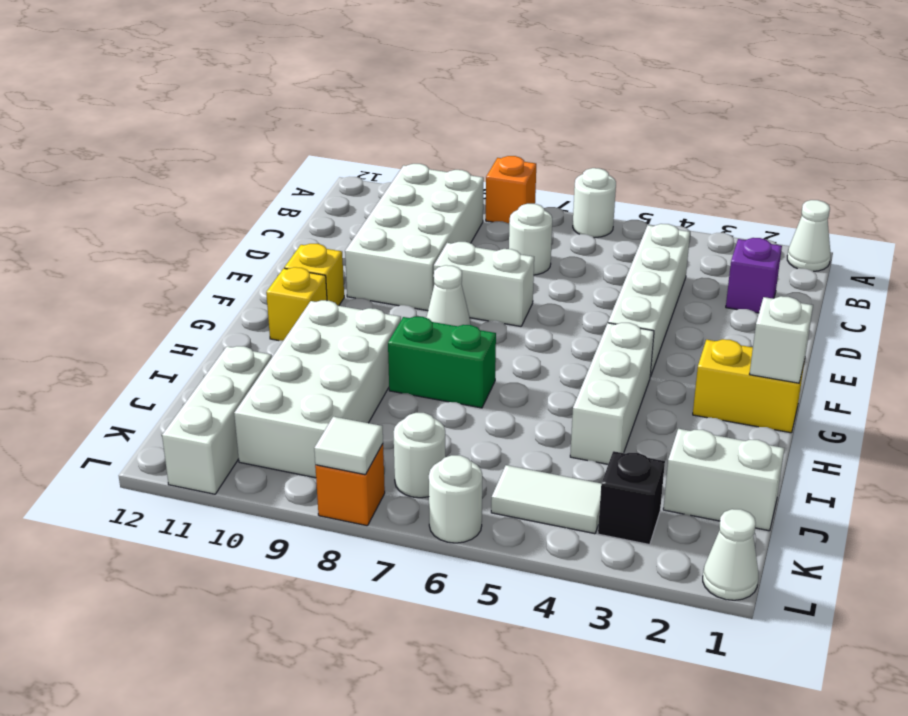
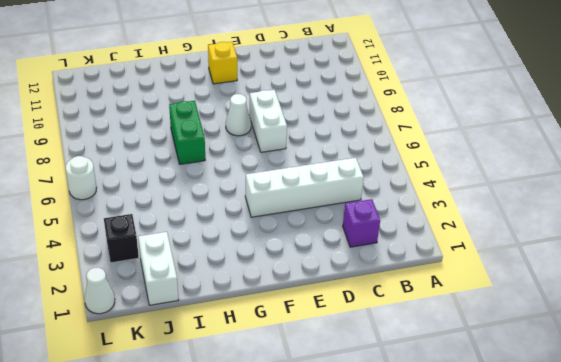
none -> white cone A1 level 1
none -> white round brick A6 level 1
none -> orange brick A8 level 1

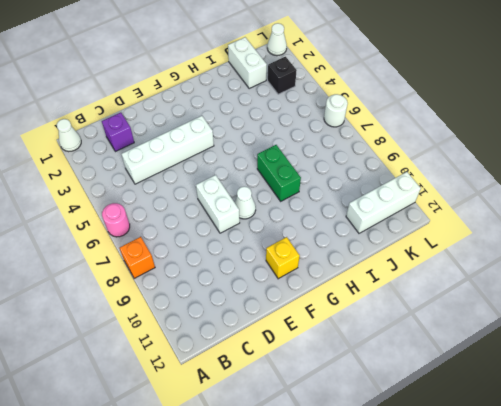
pink round brick A6 level 1 -> white round brick A6 level 1
none -> white brick B9:E10 level 1
none -> white round brick C7 level 1
none -> yellow brick G1:G2 level 1

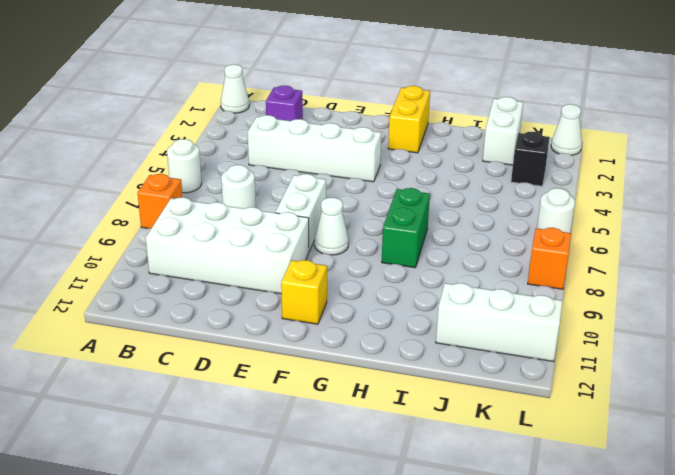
none -> white brick G4:I4 level 1
none -> yellow brick G11 level 1
none -> white brick H9:K10 level 1

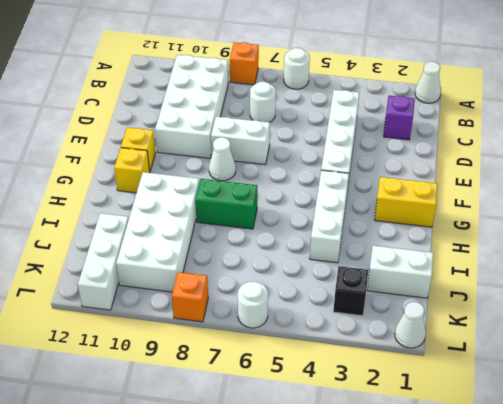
none -> white tile K4:K5 level 1
none -> white round brick K7 level 1
none -> white brick G1 level 2

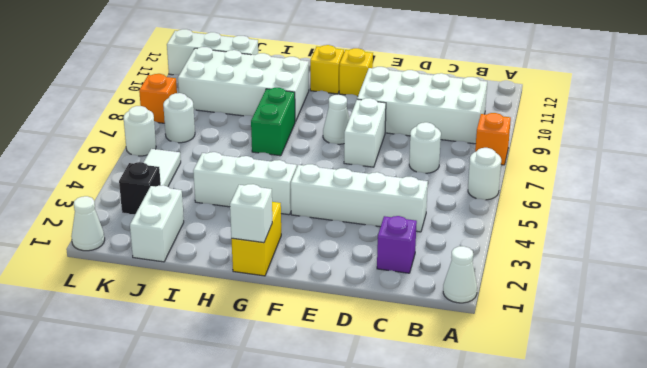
none -> white tile L8 level 2

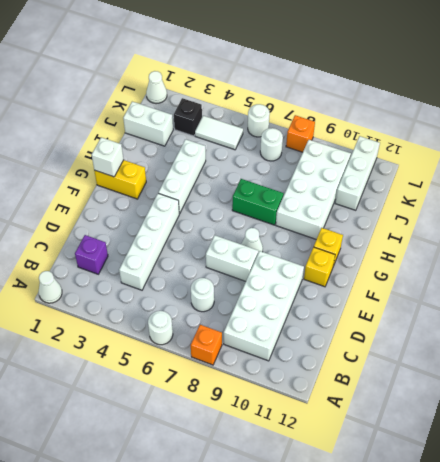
none -> white tile L8 level 2

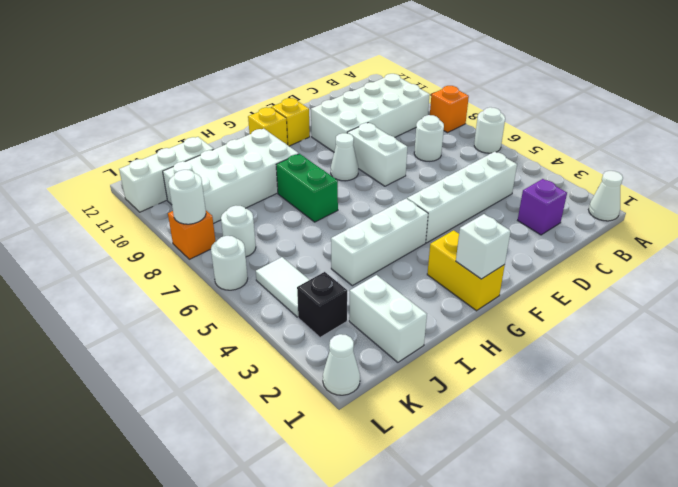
white round brick L8 level 2 -> white tile L8 level 2

